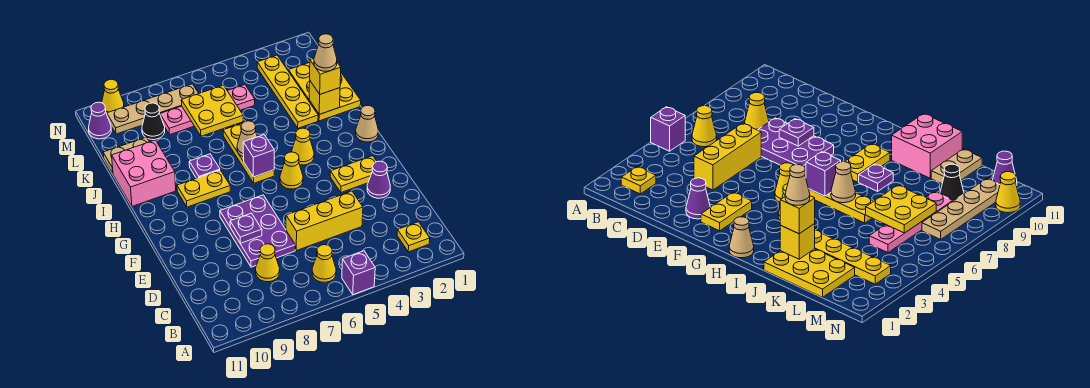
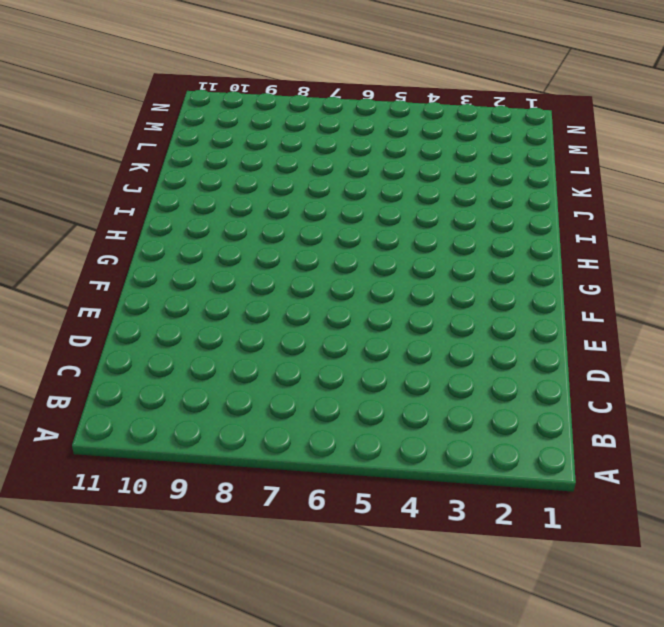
none -> purple brick A5 level 1
none -> yellow plate B2 level 1
none -> yellow cone B6 level 1
none -> yellow cone C8 level 1

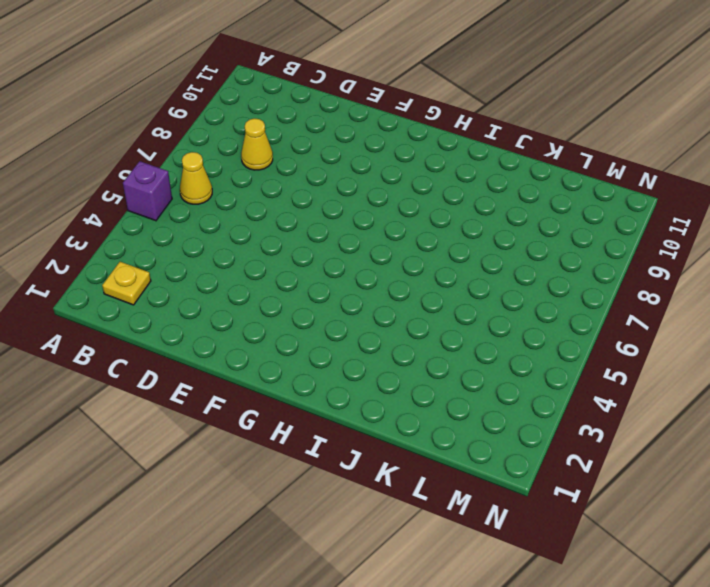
none -> yellow brick D4:D6 level 1
none -> purple plate D7:F8 level 1
none -> purple cone E2 level 1
none -> yellow plate F2:F3 level 1

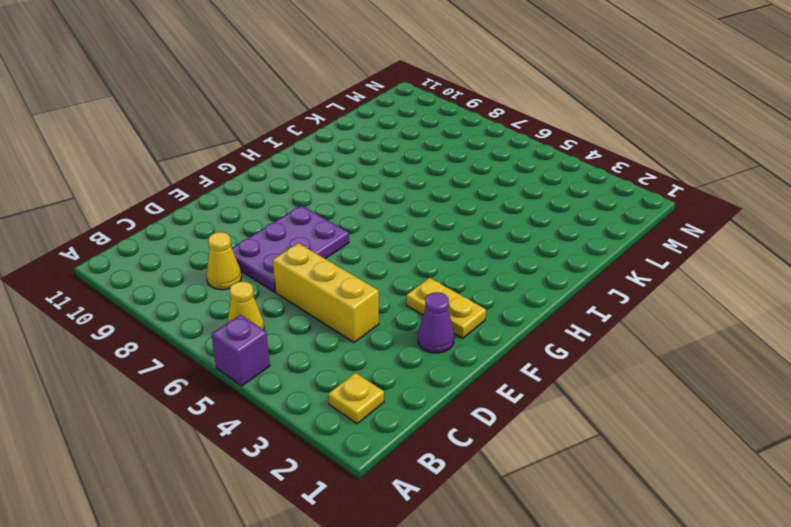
none -> yellow cone G5 level 1
none -> tan cone H1 level 1
none -> yellow cone H4 level 1
none -> yellow plate H6:J6 level 1

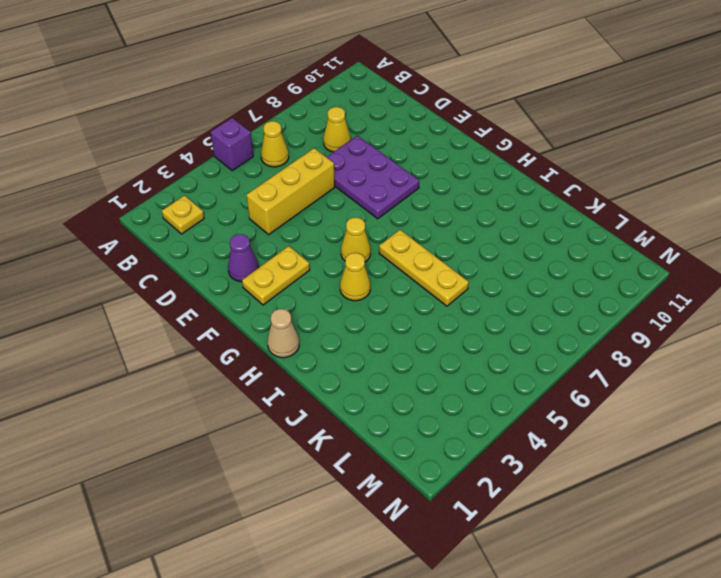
none -> yellow plate H8:H9 level 1
none -> purple plate I8 level 1
none -> pink brick I10:J11 level 1
none -> yellow plate J1:L2 level 1

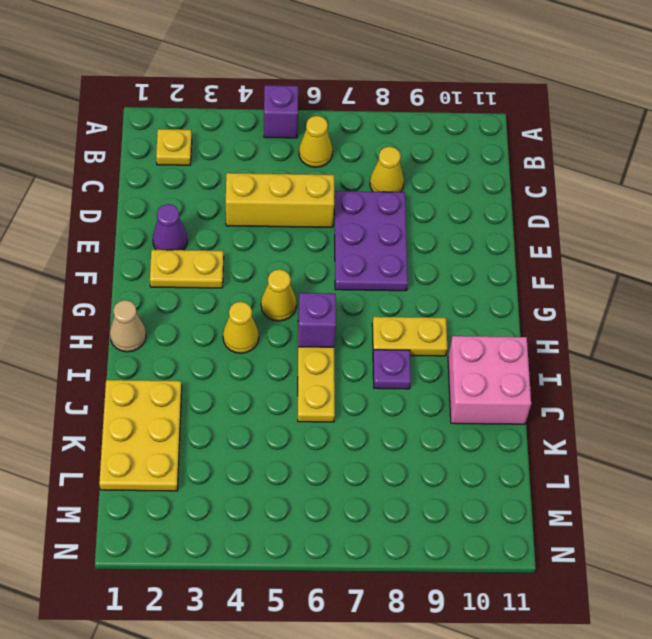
none -> yellow plate J3:M3 level 1
none -> tan plate K10:K11 level 1
none -> pink plate L5:L8 level 1
none -> black cone L9 level 1

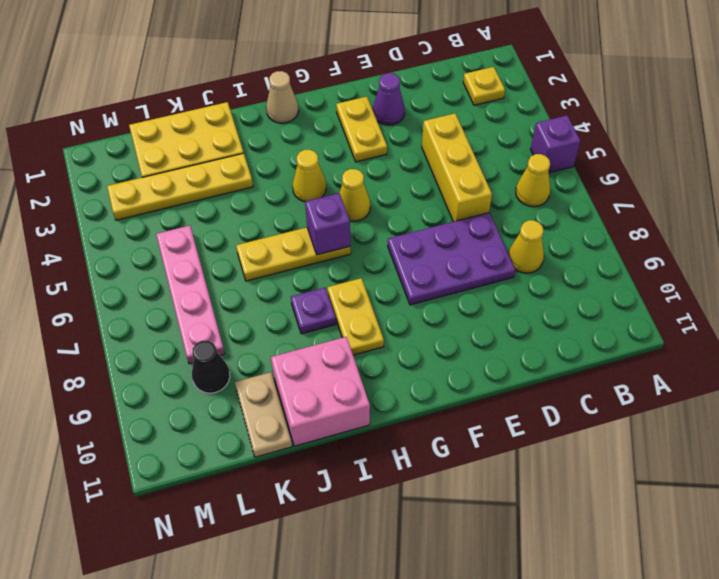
none -> tan plate M7:M10 level 1
none -> purple cone M11 level 1
none -> yellow cone N10 level 1
none -> purple plate E8 level 2

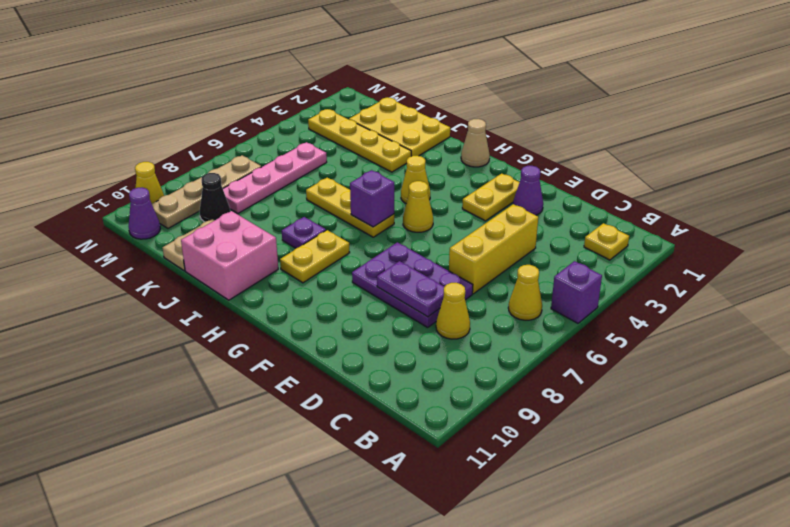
purple plate D8:E8 level 2 -> purple plate E8 level 2
none -> tan cone I6 level 2
none -> yellow brick J2 level 2
none -> yellow plate K6:L7 level 2
none -> yellow brick J2 level 3

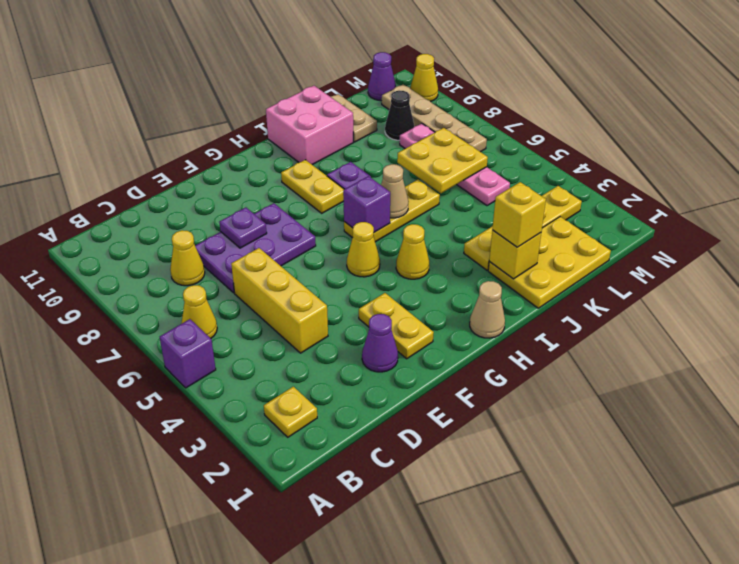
none -> tan cone J2 level 4

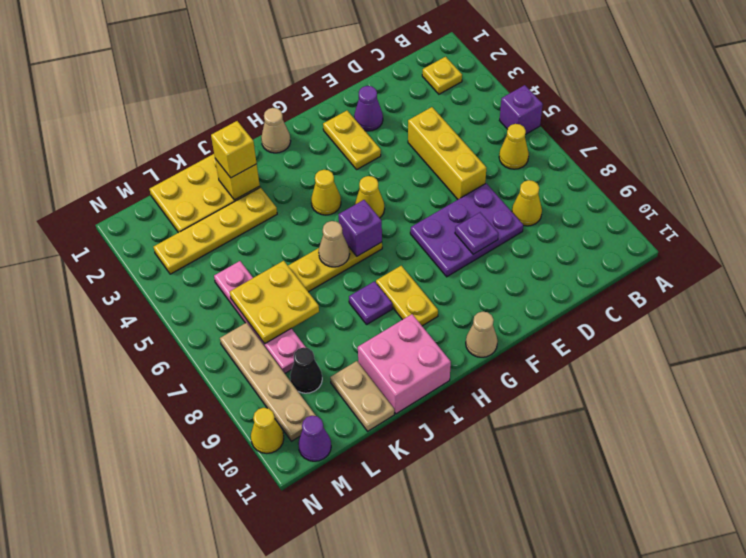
tan cone G11 level 1 -> tan cone J2 level 4

